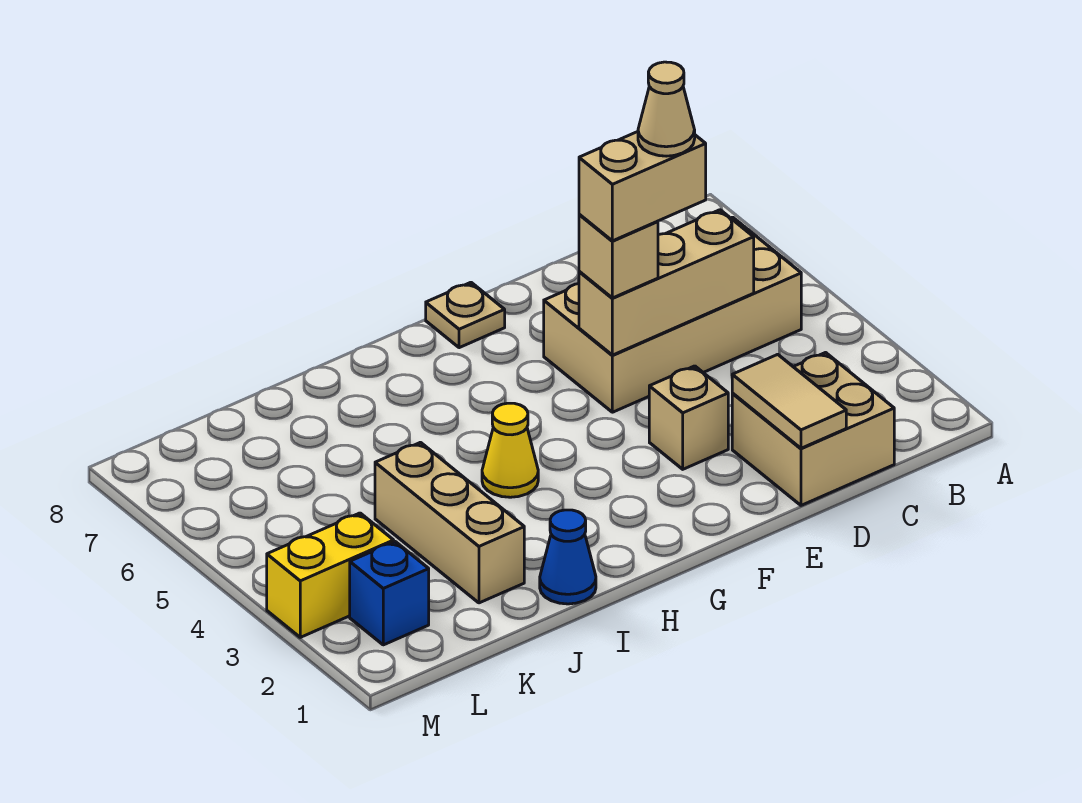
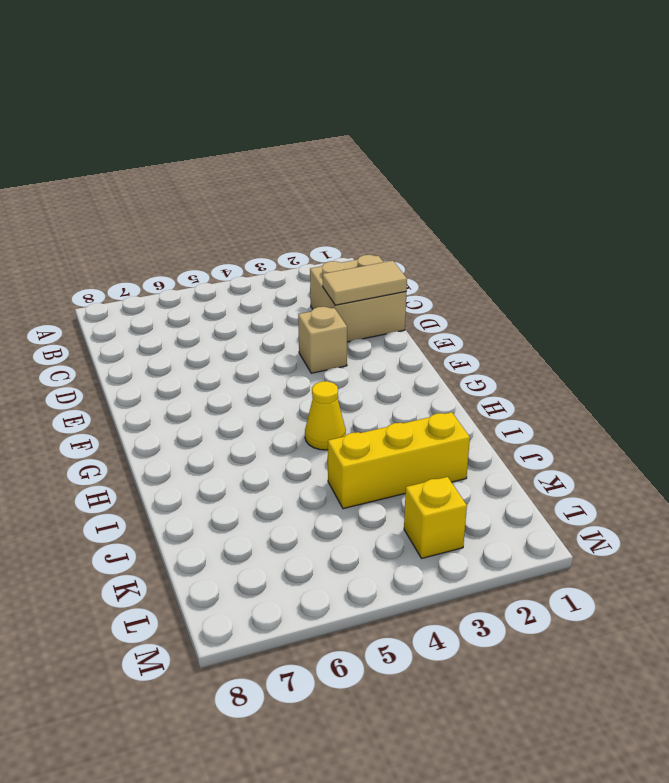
yellow brick J2:J4 level 1 -> tan brick J2:J4 level 1
yellow brick L3 level 1 -> yellow brick L3:M3 level 1
none -> tan brick B5:E6 level 1
none -> tan plate F8 level 1
none -> blue cone I1 level 1

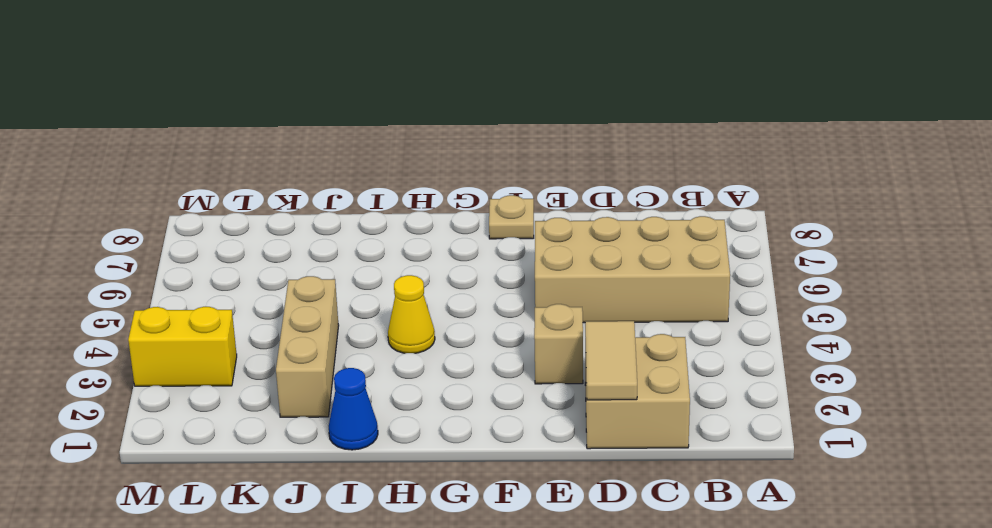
none -> blue brick L2 level 1
none -> tan brick C5:E5 level 2
none -> tan brick E5 level 3

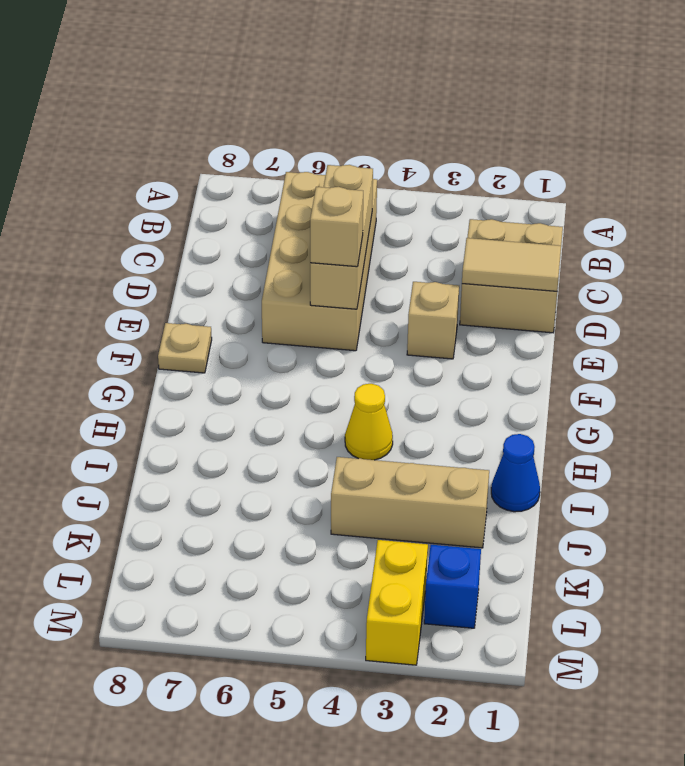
none -> tan brick D5:E5 level 4
none -> tan cone D5 level 5

